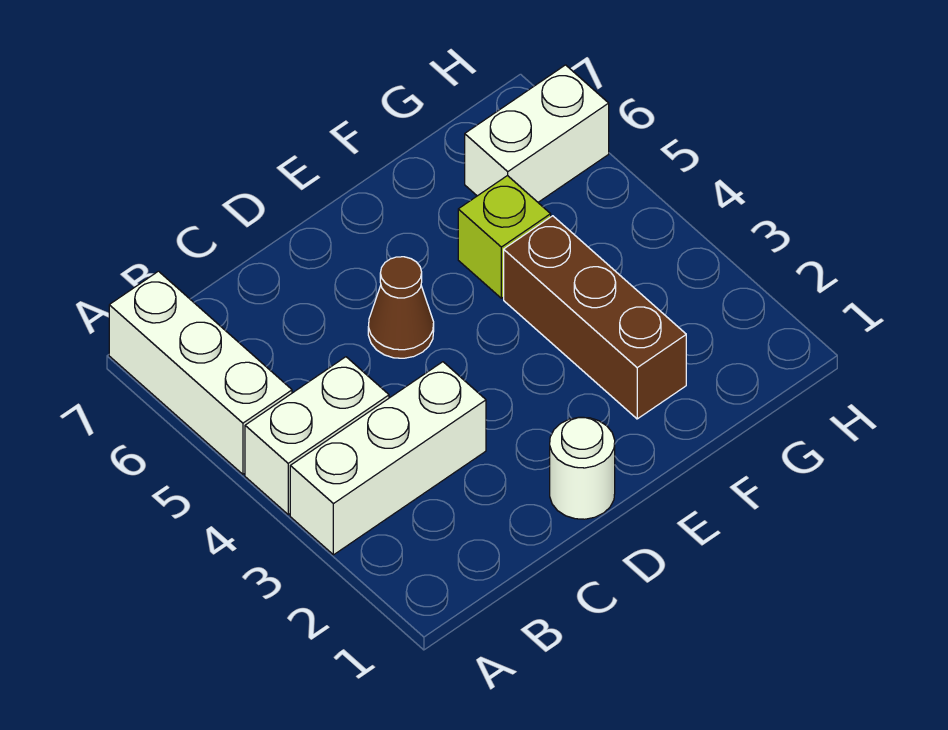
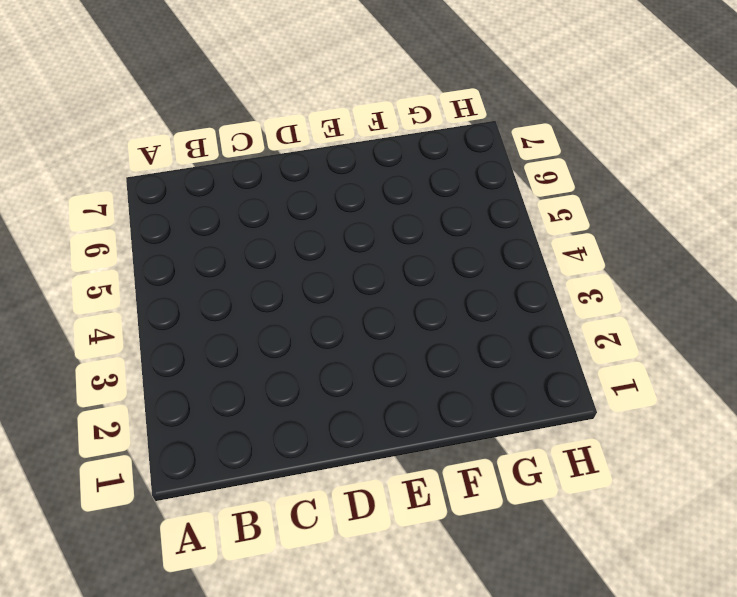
none -> white brick A3:C3 level 1
none -> white brick A4:B4 level 1

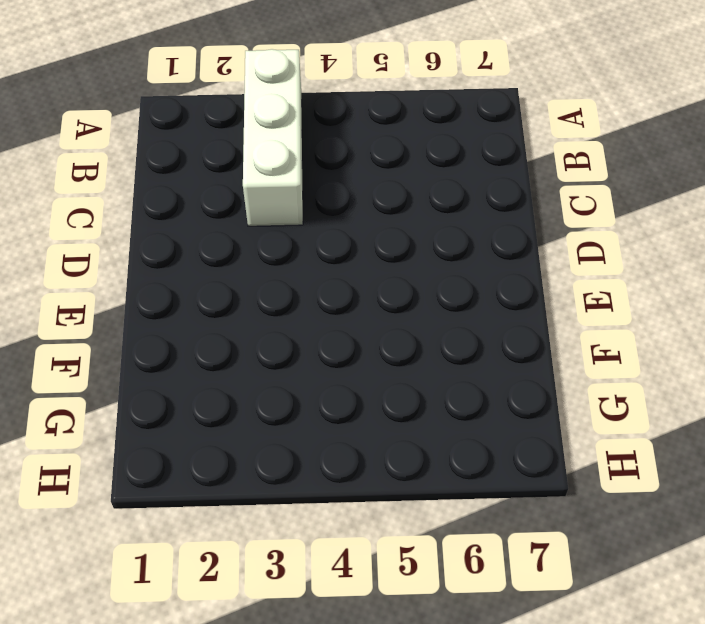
none -> white brick A4:B4 level 1
none -> white brick A5:A7 level 1

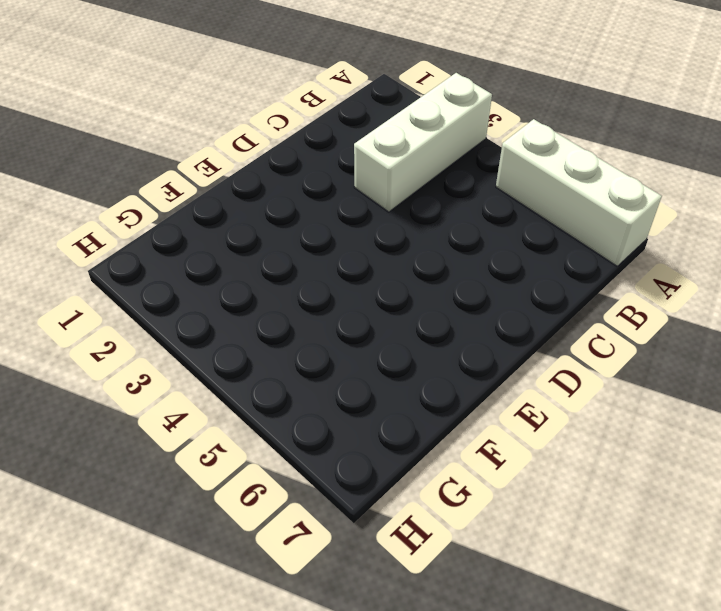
none -> white brick A4:B4 level 1
none -> white round brick D1 level 1

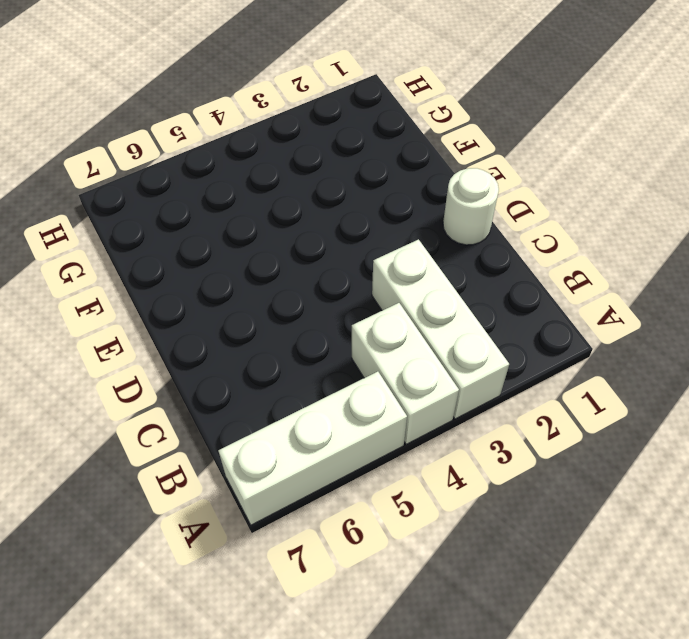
none -> brown cone D5 level 1
none -> brown brick F2:F4 level 1

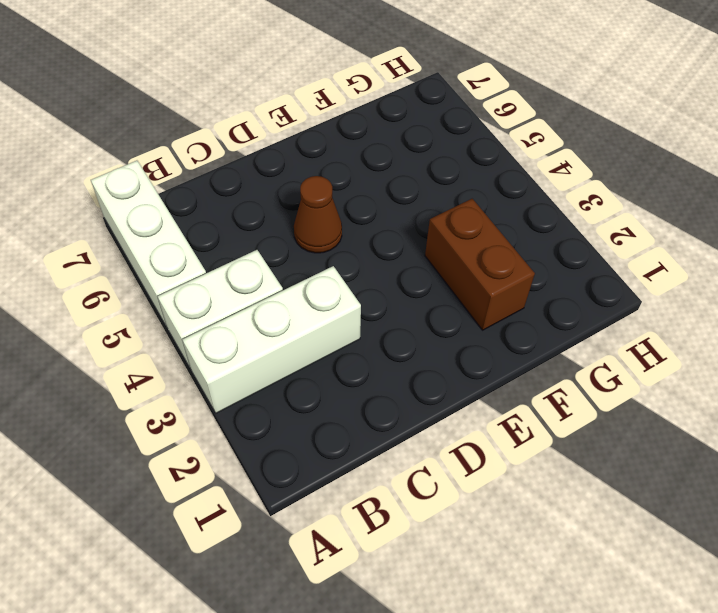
brown brick F2:F3 level 1 -> brown brick F2:F4 level 1
none -> white round brick D1 level 1
none -> lime brick F5 level 1

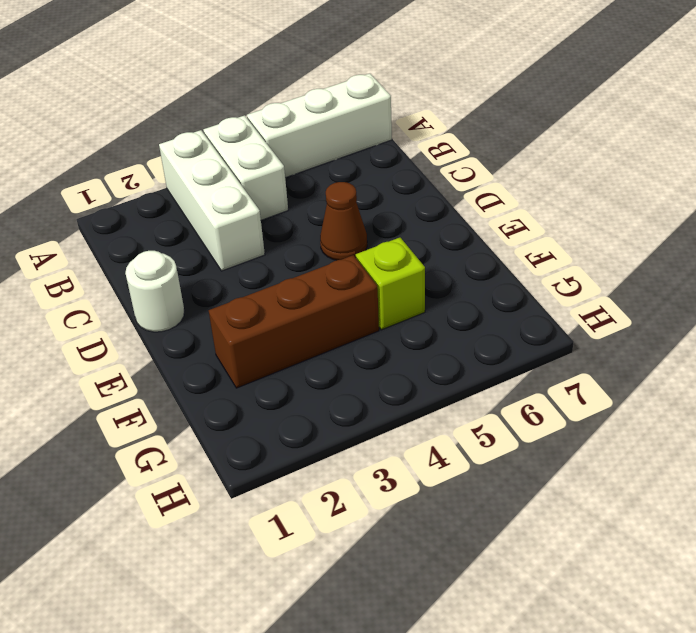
none -> white brick G6:H6 level 1

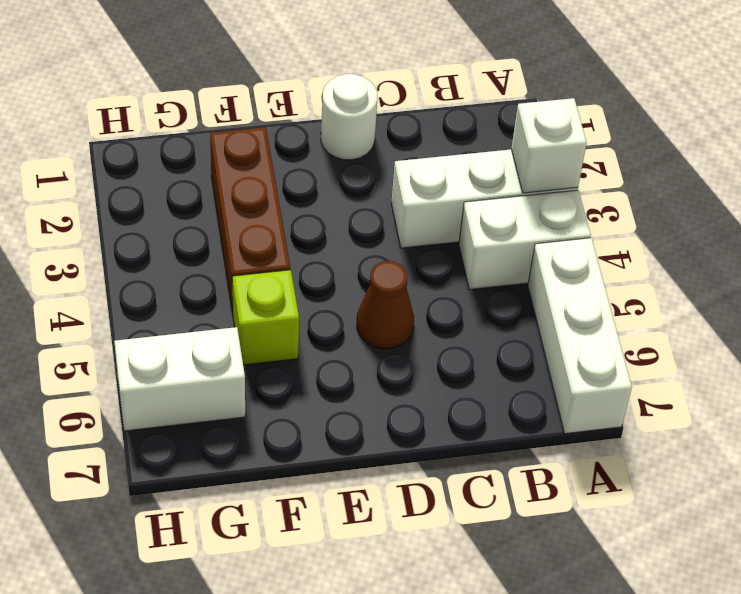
white brick A3 level 2 -> none

